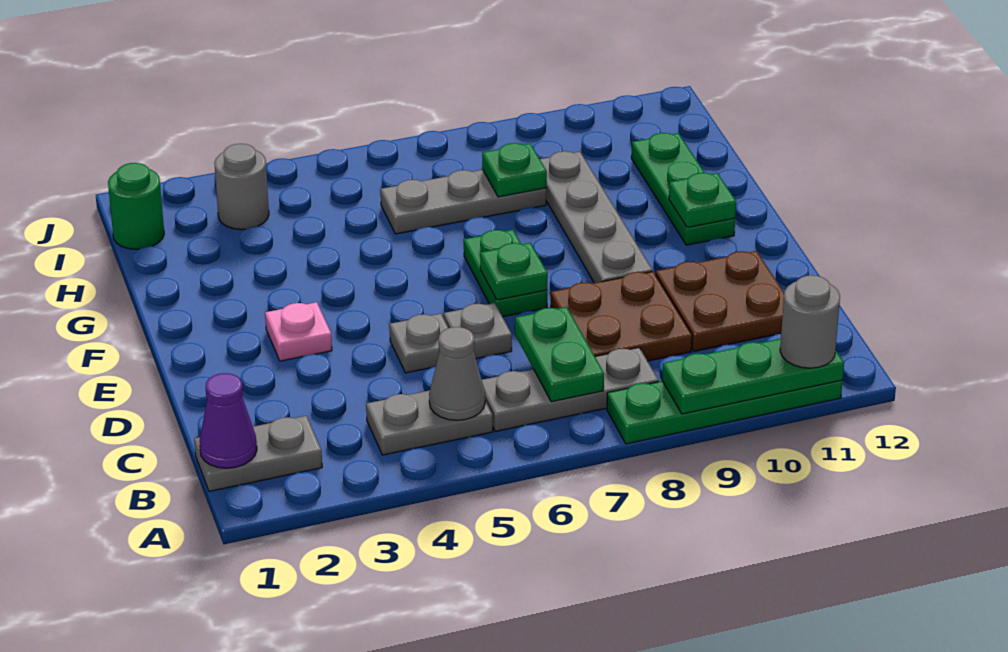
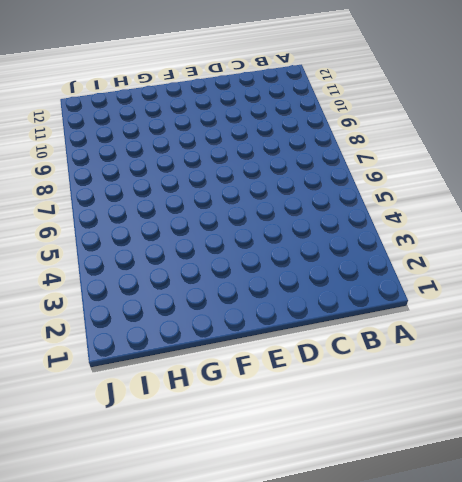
none -> green plate A8:A11 level 1
none -> grey plate B1:B2 level 1
none -> grey plate B4:B5 level 1

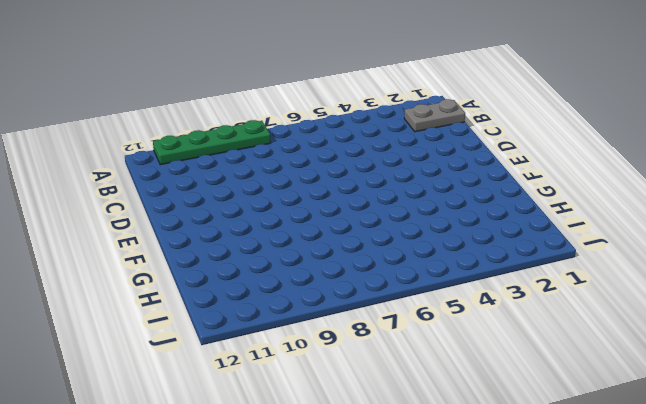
none -> grey plate B4:B5 level 1
none -> grey plate B6:B8 level 1
none -> brown plate C8:D9 level 1

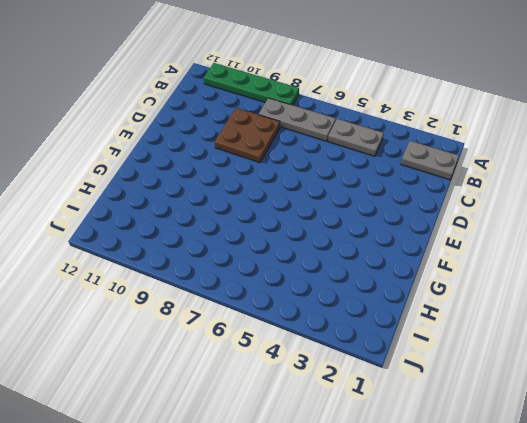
none -> brown plate C10:D11 level 1
none -> grey plate D5 level 1
none -> grey plate D6 level 1

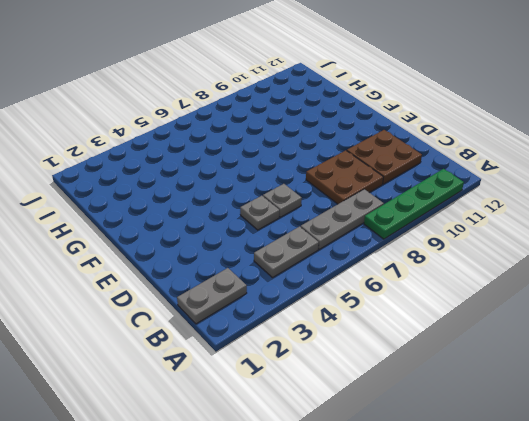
none -> pink plate E3 level 1
none -> green plate E7:F7 level 1
none -> grey plate E9:H9 level 1

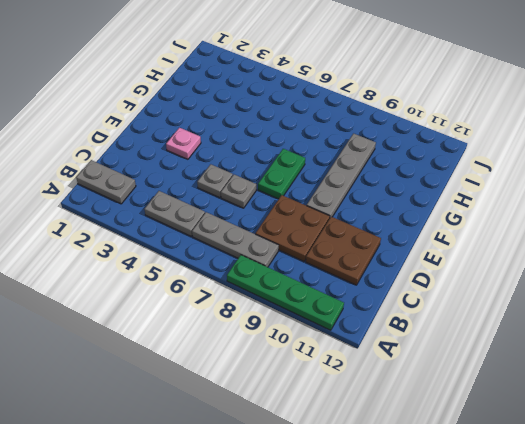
none -> green plate F11:H11 level 1
none -> grey plate H6:H8 level 1
none -> green round brick I1 level 1

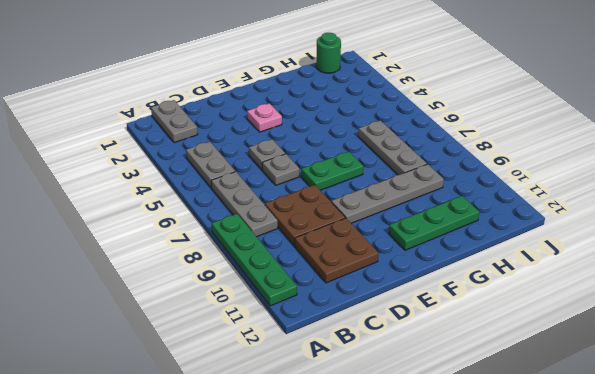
none -> grey round brick I3 level 1
none -> green plate A9:A11 level 2
none -> purple cone B1 level 2

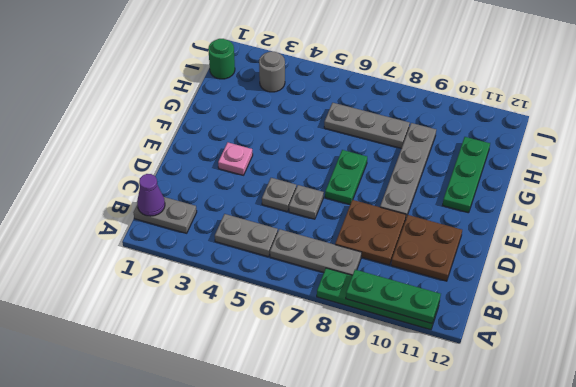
none -> grey cone B5 level 2
none -> green plate B7:C7 level 2
none -> green plate E7 level 2

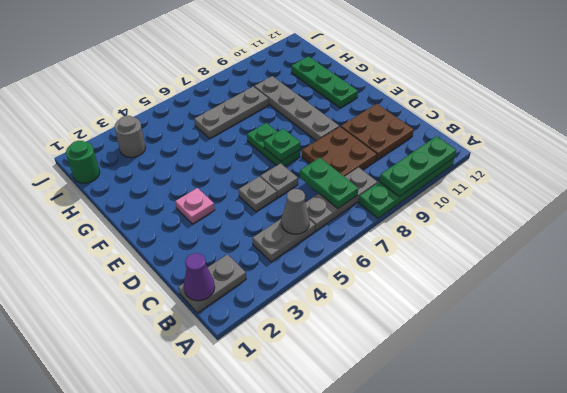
none -> green plate F11 level 2
none -> green plate H8 level 2
none -> grey round brick A11 level 3

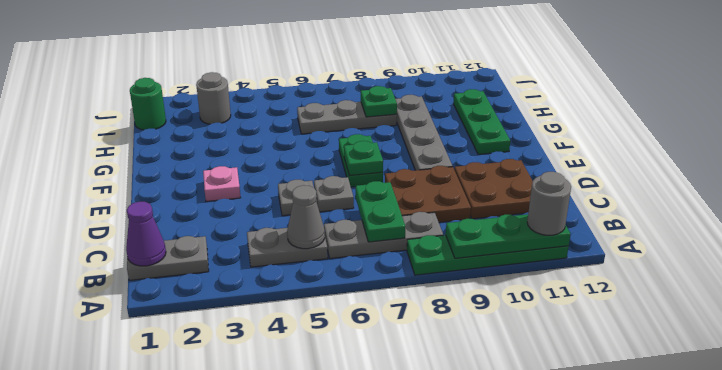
none -> green plate F11 level 2

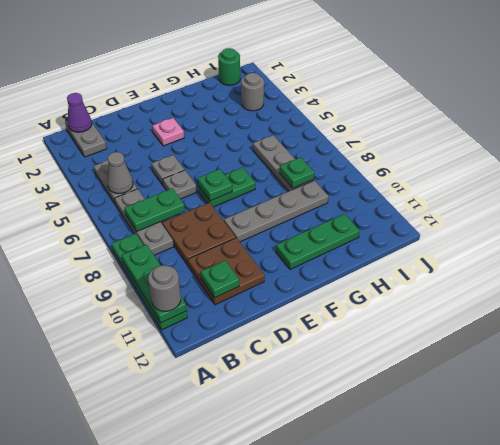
green plate C11 level 2 -> green plate F11 level 2

